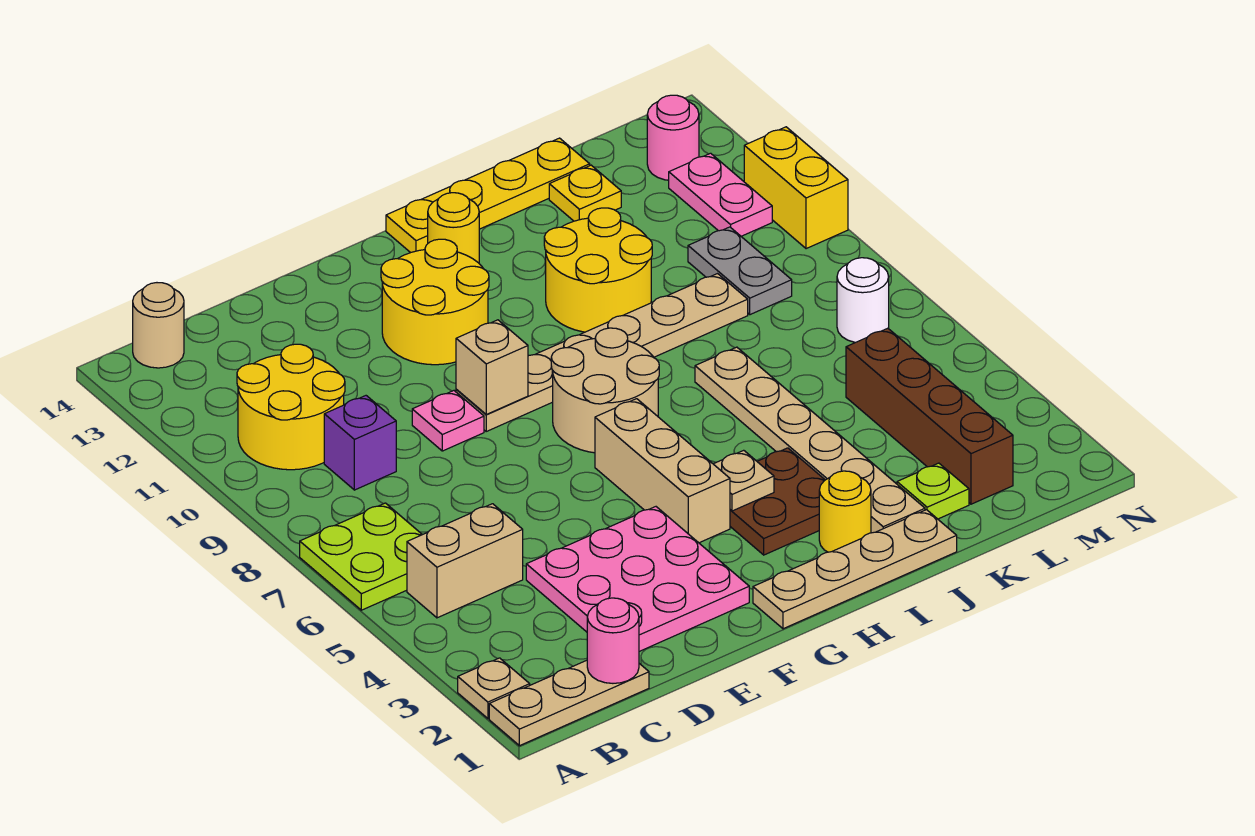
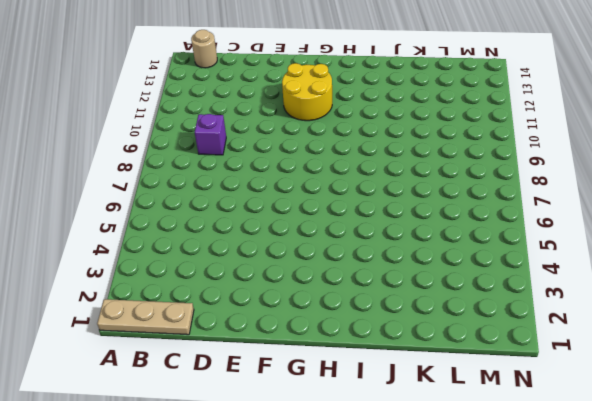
none -> tan plate A2 level 1
none -> lime plate A6:B7 level 1
none -> tan brick B5:C5 level 1
none -> yellow round brick B10:C11 level 1

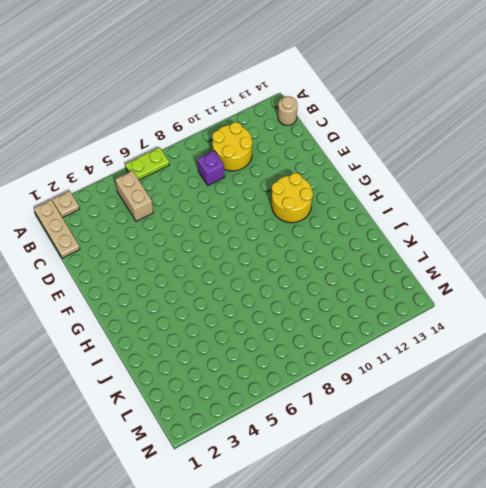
lime plate A6:A7 level 1 -> lime plate A6:B7 level 1
none -> pink plate D2:F4 level 1
none -> pink plate E9 level 1
none -> tan plate F9:K9 level 1
none -> tan plate G1:J1 level 1

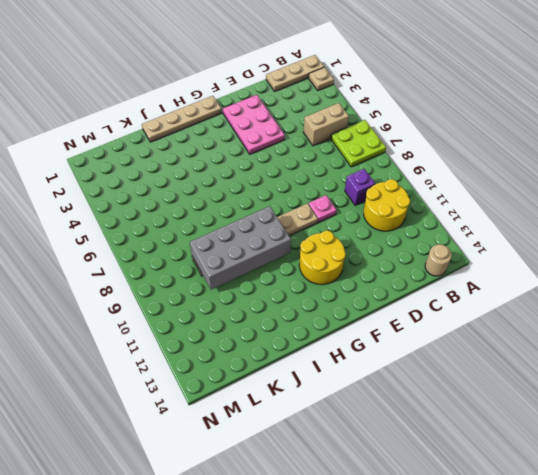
pink plate E2:F4 level 1 -> pink plate D2:F4 level 1
grey brick H9:K10 level 2 -> none
none -> tan brick G4:G6 level 1
none -> tan round brick G7:H8 level 1
none -> brown plate H3:I4 level 1
none -> yellow round brick H13 level 1

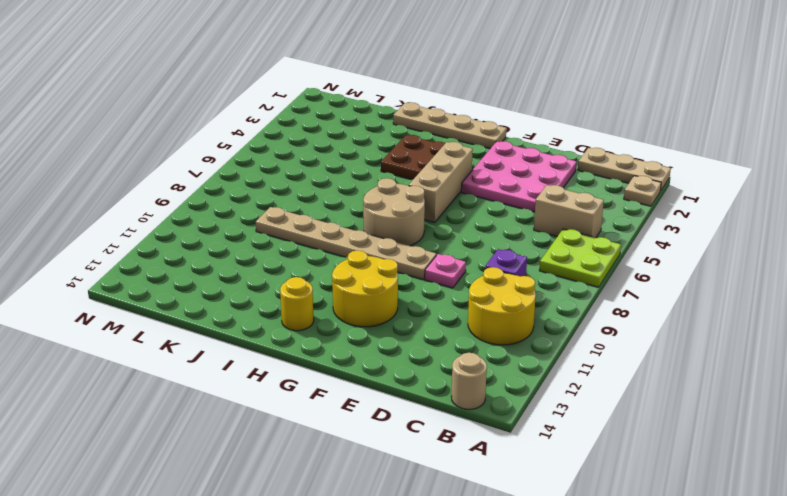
none -> yellow plate H14:K14 level 1
none -> yellow round brick I2 level 1
none -> yellow round brick I10:J11 level 1
none -> tan plate J2:J7 level 1

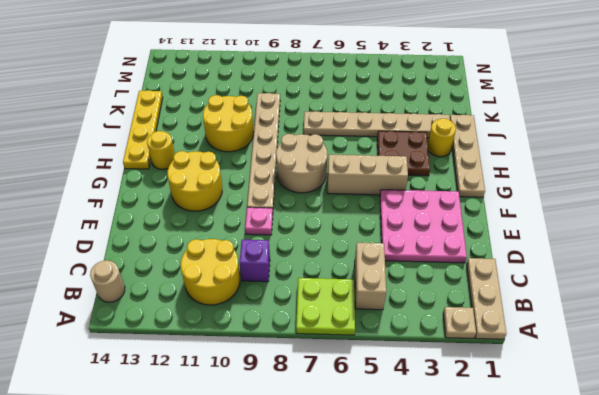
none -> lime plate K2 level 1
none -> yellow plate K13 level 1
none -> brown brick L2:L5 level 1
none -> grey plate L9:L10 level 1

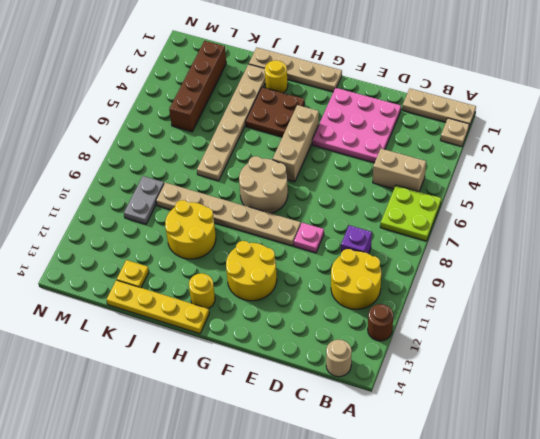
brown round brick A12 level 1 -> none
none -> lime plate K2 level 1
none -> white round brick M7 level 1
none -> pink plate M11:M12 level 1
none -> pink round brick M13 level 1

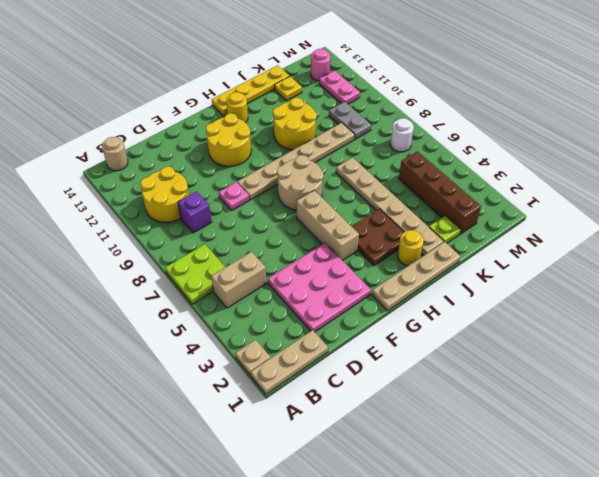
none -> yellow brick N10:N11 level 1
none -> pink round brick C1 level 2
none -> tan brick F9 level 2
none -> tan plate H4 level 2

